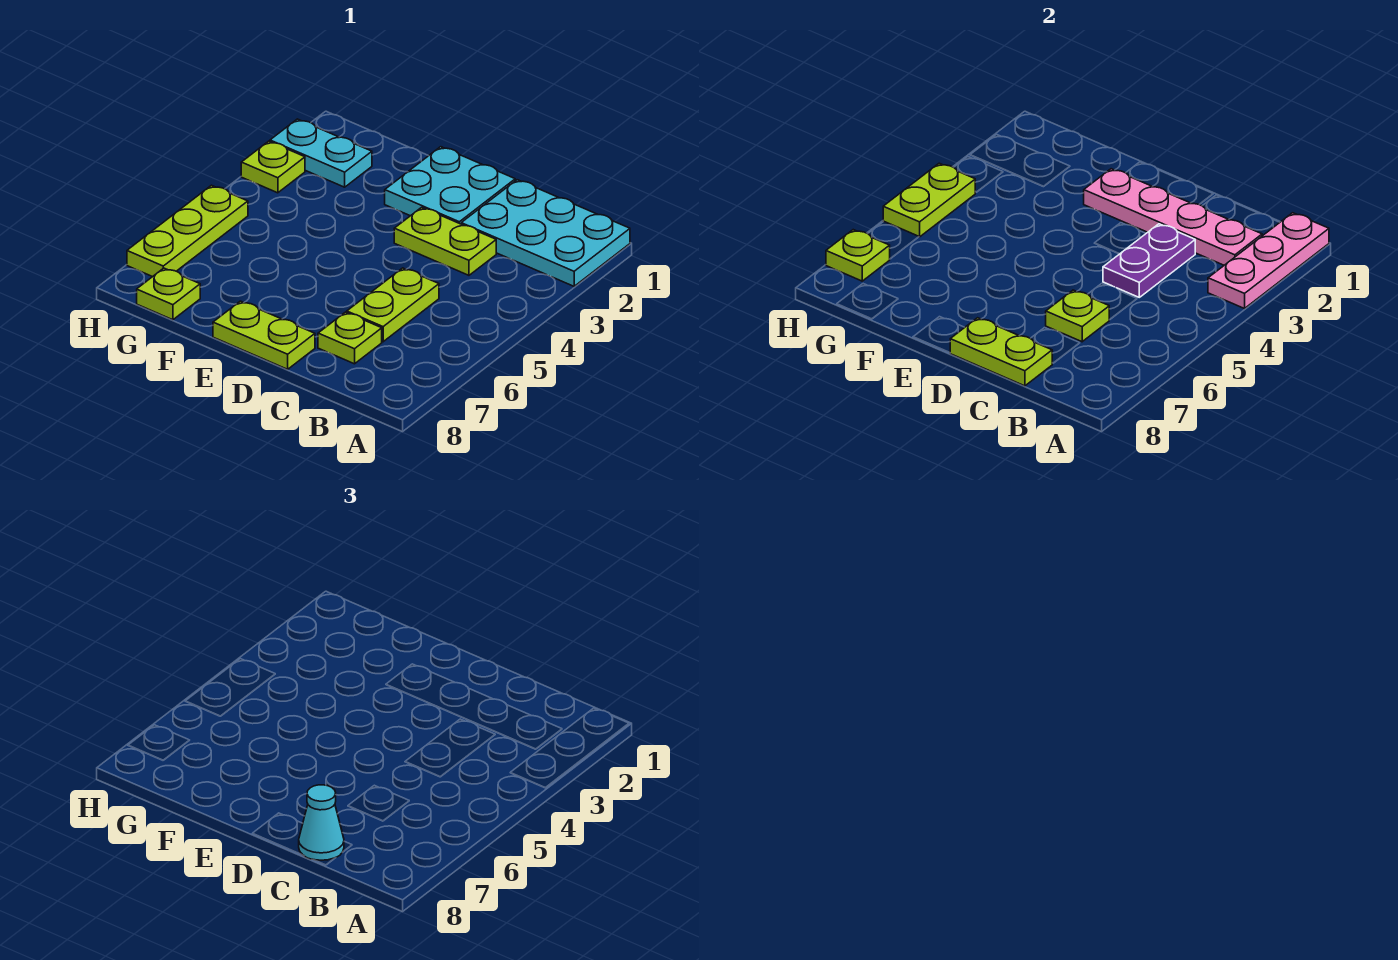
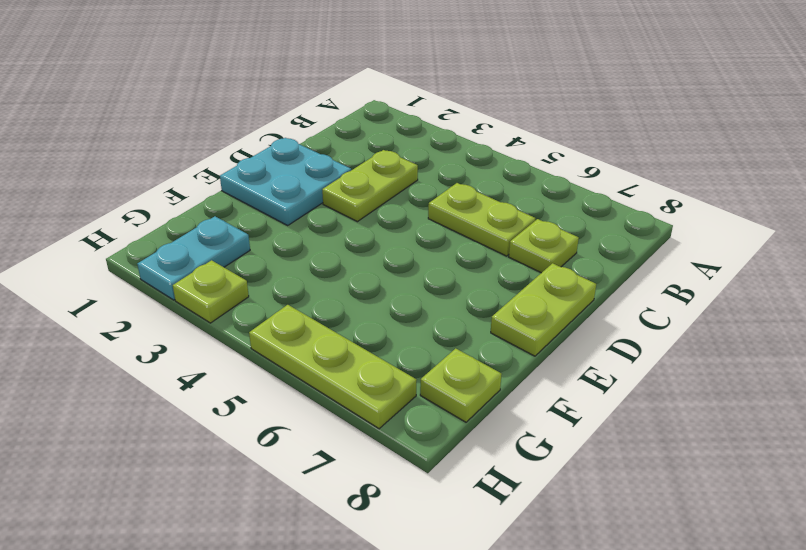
none -> cyan plate A1:C2 level 1
none -> pink plate A1:A3 level 2
none -> pink plate B2:E2 level 2

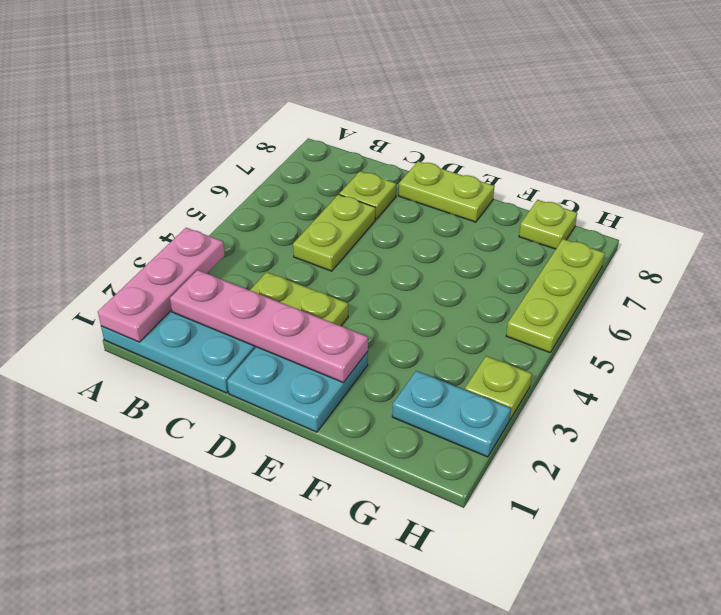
none -> purple plate C3:C4 level 2
none -> lime plate C6 level 2
none -> lime plate C8:D8 level 2

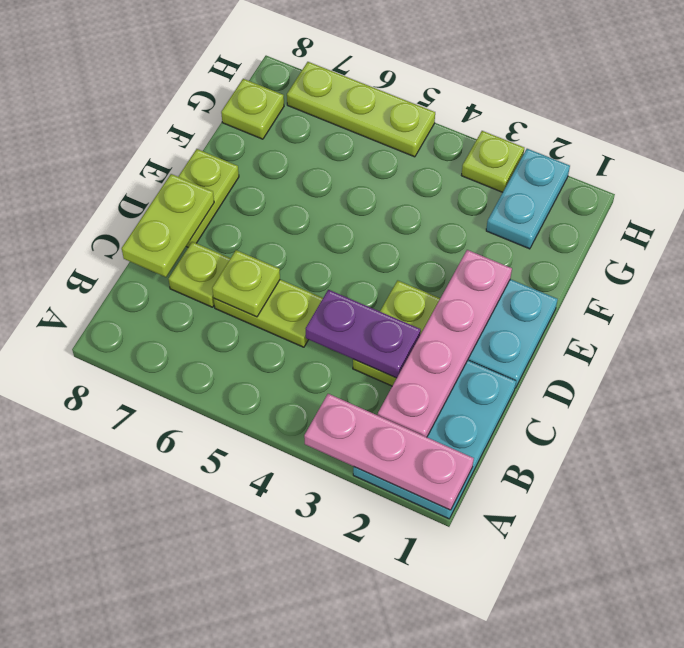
none -> lime plate H4:H5 level 2
none -> lime plate H7 level 2
none -> cyan cone C8 level 3

